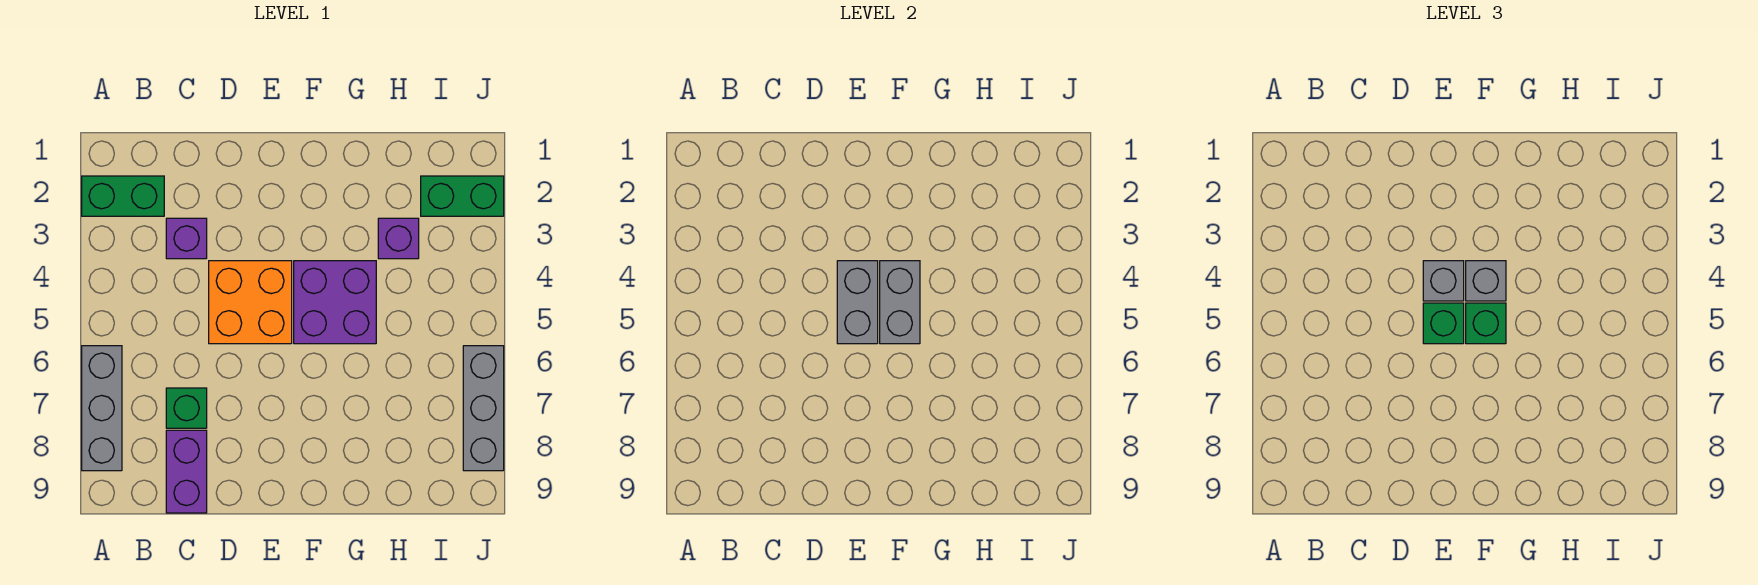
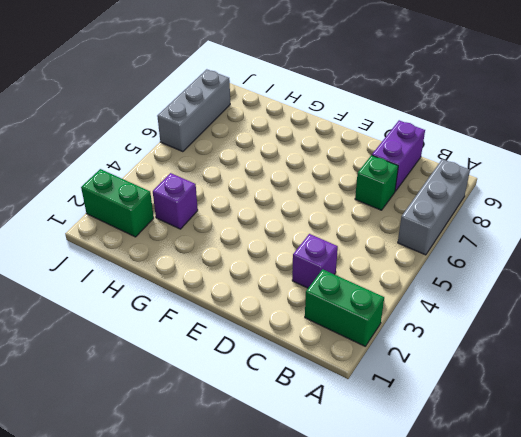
none -> orange brick D4:E5 level 1
none -> purple brick F4:G5 level 1
none -> grey brick E4:E5 level 2

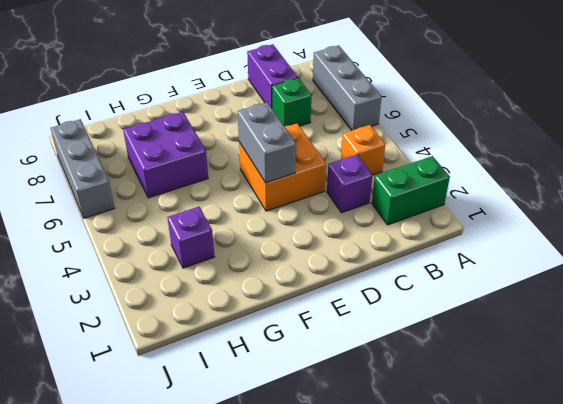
orange brick B4 level 1 -> none
purple brick G6:H7 level 1 -> purple brick F4:G5 level 1
none -> green brick I2:J2 level 1
none -> grey brick F4:F5 level 2
none -> grey brick E4 level 3

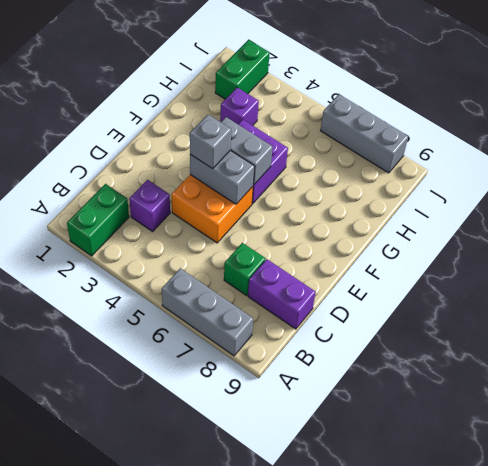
none -> green brick E5 level 3
none -> grey brick F4 level 3
none -> green brick F5 level 3

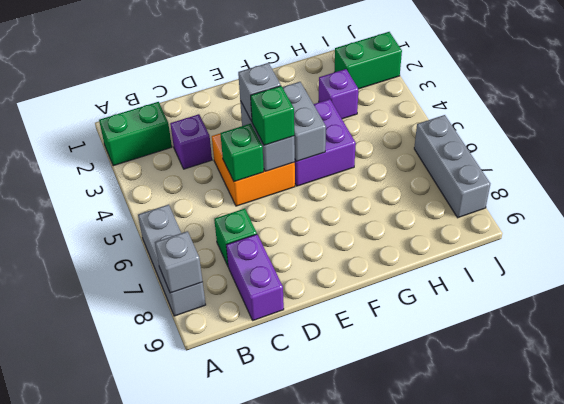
grey brick A8 level 2 -> grey brick F4 level 3
green brick D5 level 2 -> green brick F5 level 3

